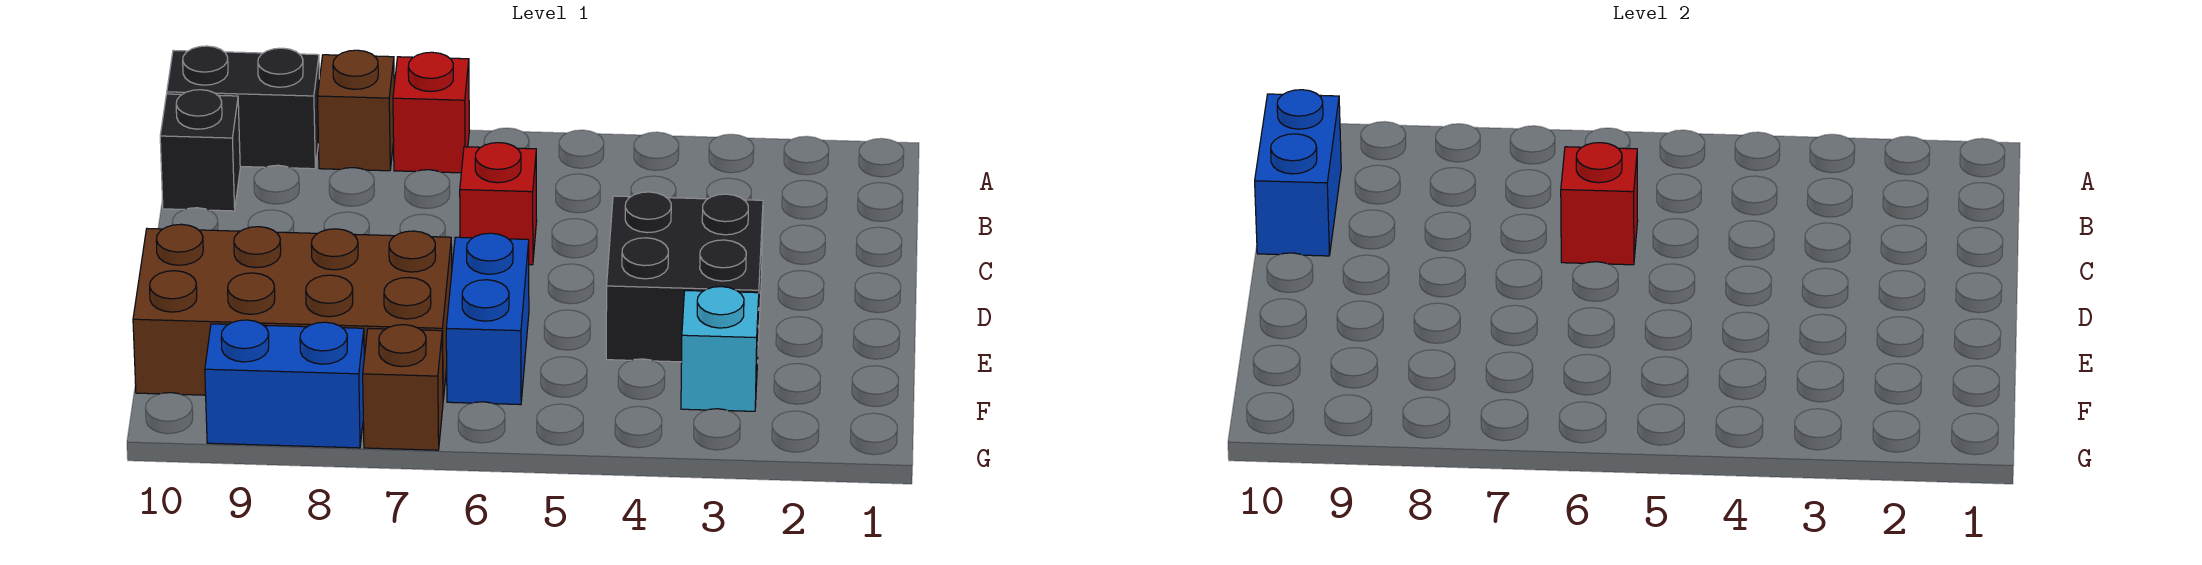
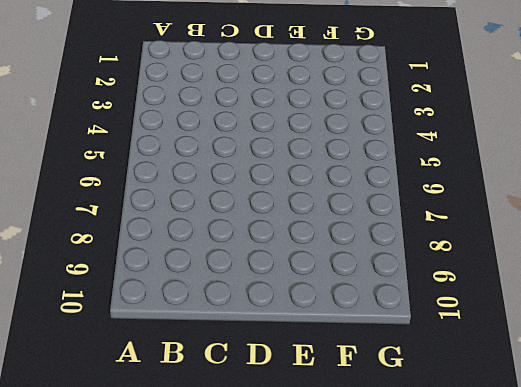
none -> red brick A7 level 1
none -> brown brick A8 level 1
none -> black brick A9:A10 level 1

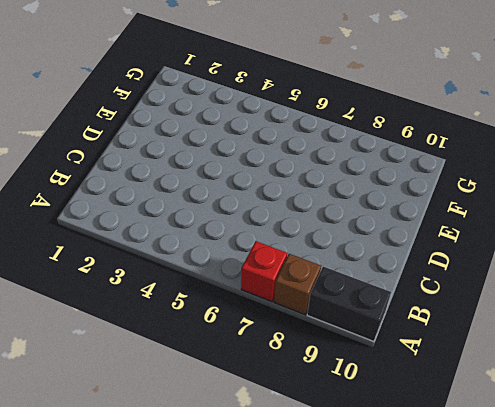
none -> black brick B10 level 1
none -> red brick C6 level 1
none -> black brick D3:E4 level 1

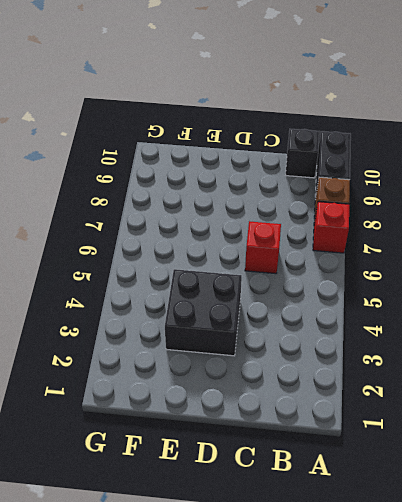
none -> blue brick E6:F6 level 1
none -> brown brick E7:F10 level 1
none -> cyan brick F3 level 1

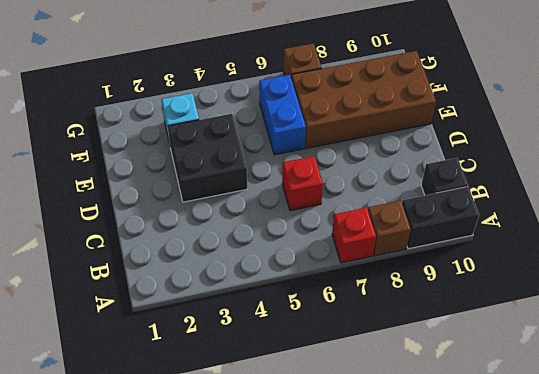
none -> blue brick G8:G9 level 1
none -> blue brick B10:C10 level 2
none -> red brick C6 level 2

